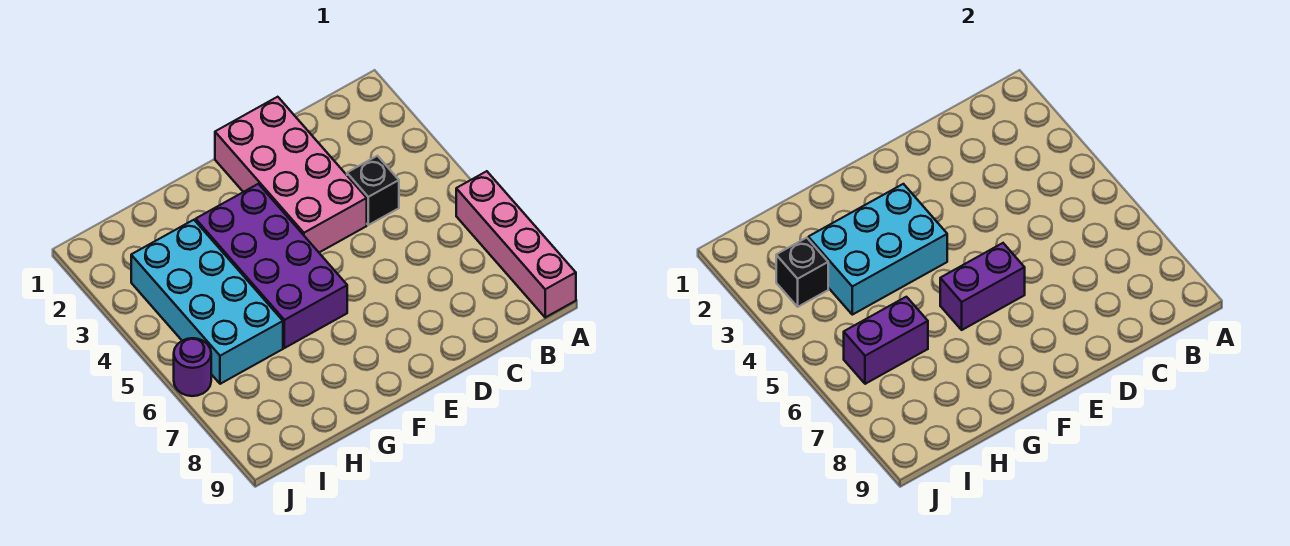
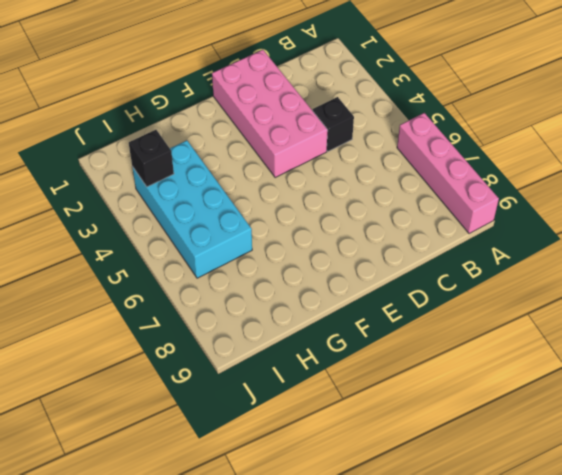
none -> purple brick F3:G6 level 1
none -> purple round brick J6 level 1

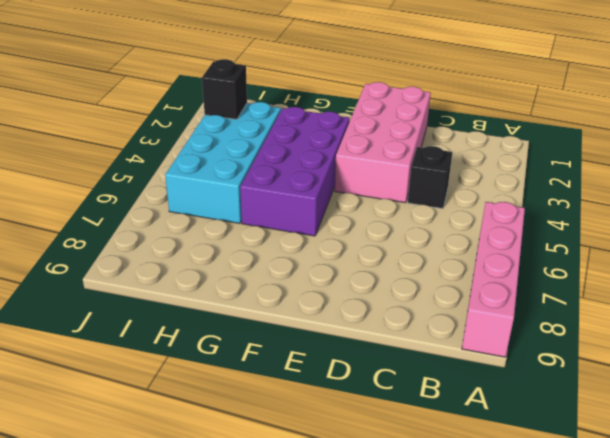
none -> purple round brick J6 level 1
none -> purple brick E6:F6 level 2

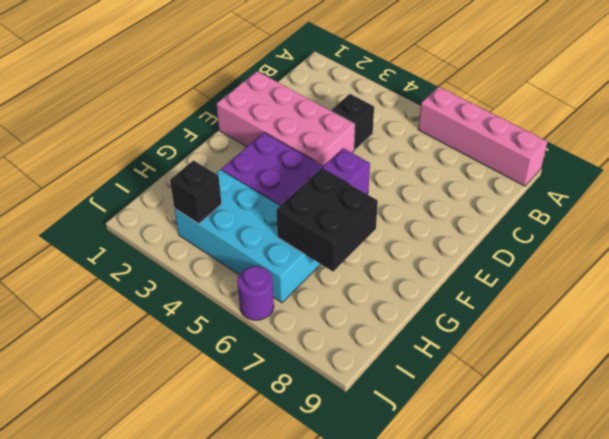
purple brick F6 level 2 -> purple brick E6:F6 level 2
black brick G6:H7 level 2 -> purple brick H6:I6 level 2
none -> cyan brick F3:H4 level 2

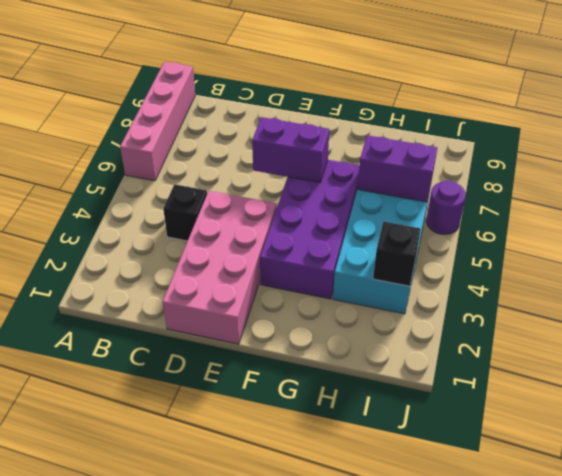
none -> cyan brick F3:H4 level 2

